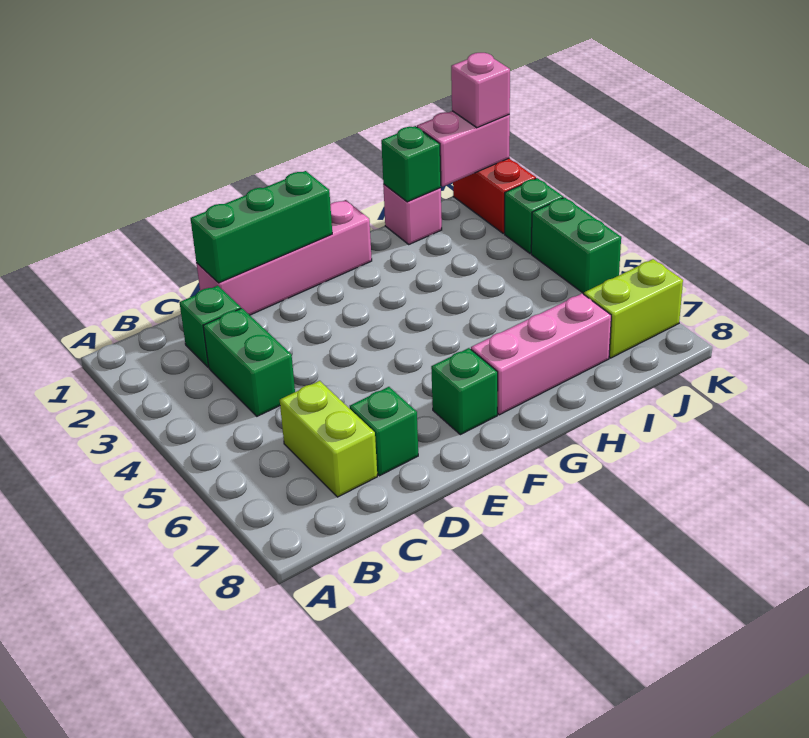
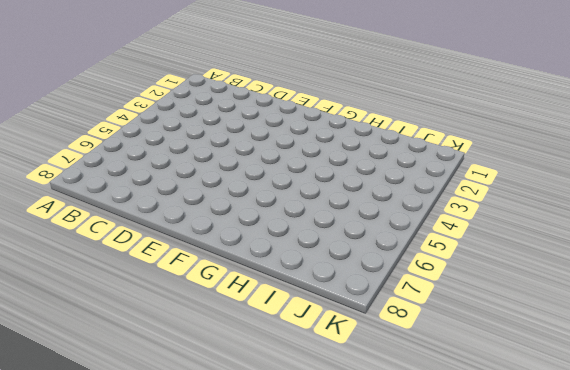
none -> green brick C2 level 1
none -> green brick C3:C4 level 1
none -> lime brick C6:C7 level 1

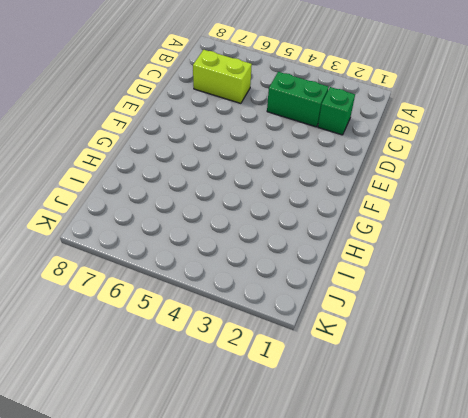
none -> pink brick D1:G1 level 1
none -> green brick D7 level 1
none -> green brick F7 level 1

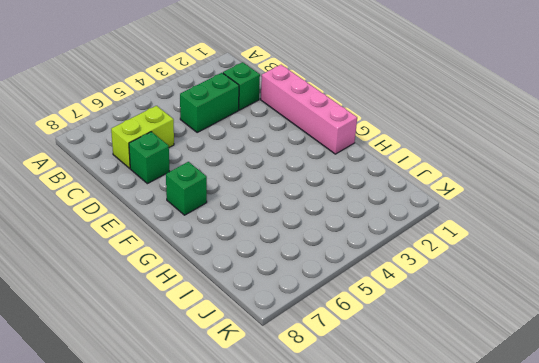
none -> pink brick G7:I7 level 1
none -> pink brick I1 level 1
none -> lime brick J7:K7 level 1

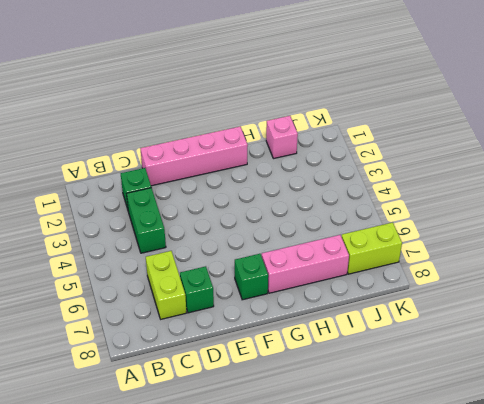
none -> red brick K1:K2 level 1
none -> green brick K3 level 1
none -> green brick K4:K5 level 1

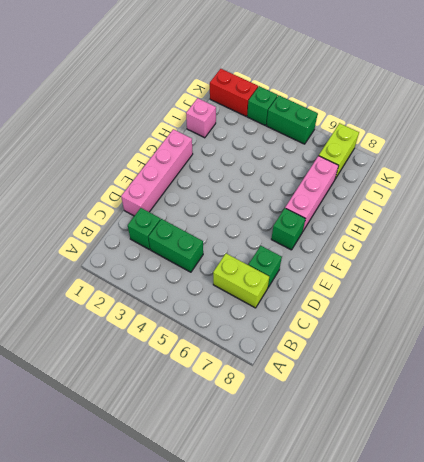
none -> green brick D1:F1 level 2
none -> green brick I1 level 2
none -> pink brick J1:K1 level 2

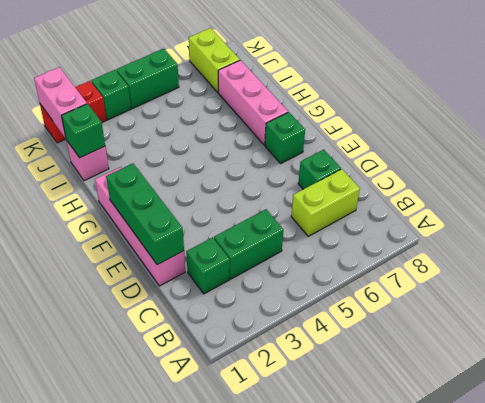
none -> pink brick K1 level 3

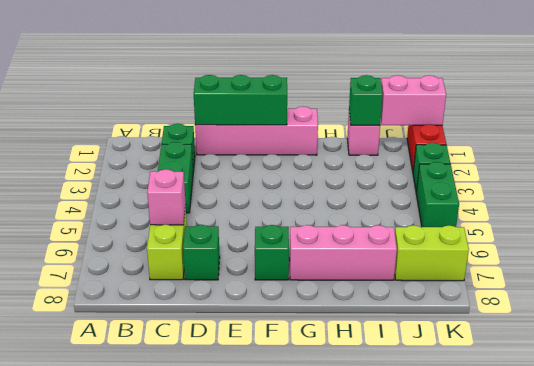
pink brick C6 level 2 -> pink brick K1 level 3

